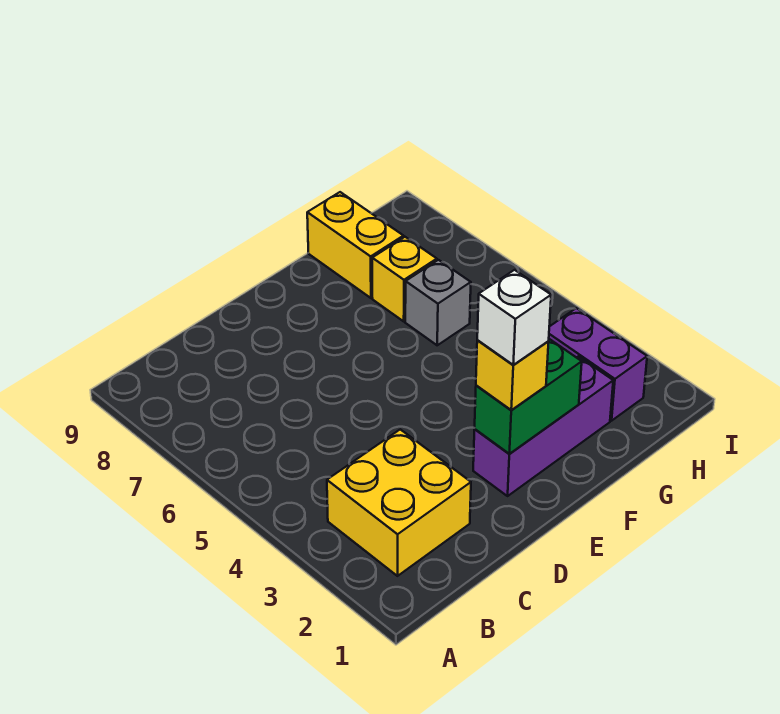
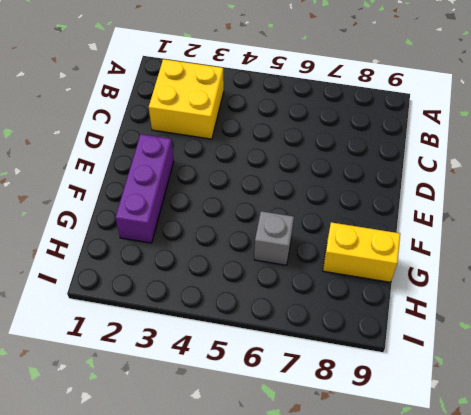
none -> yellow brick G7 level 1
none -> purple brick H2:H3 level 1

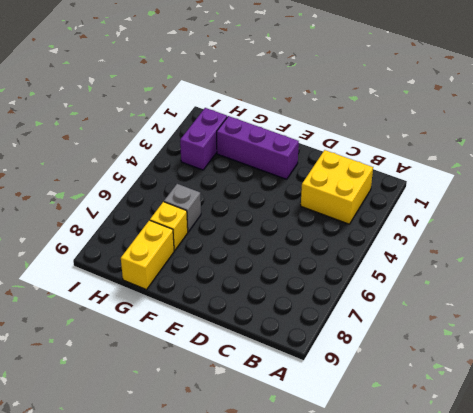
none -> green brick E2:F2 level 2
none -> yellow brick E2 level 3

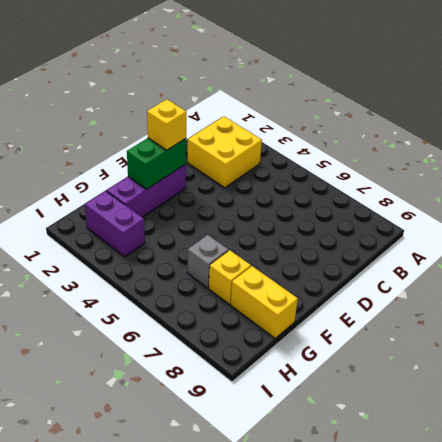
none -> white brick E2 level 4

